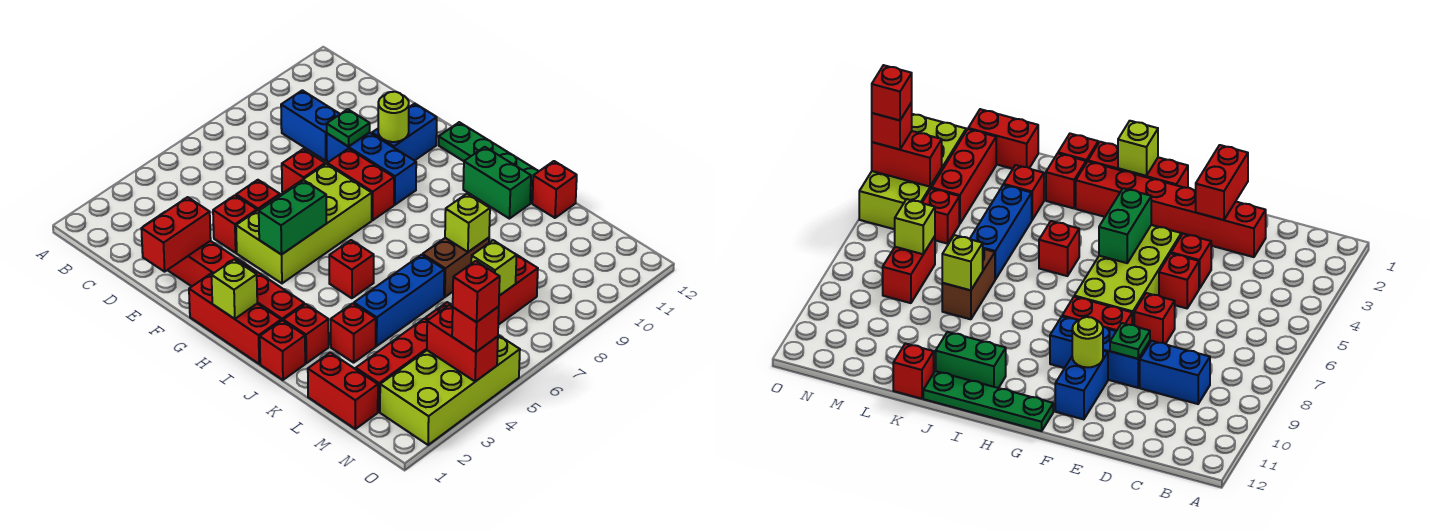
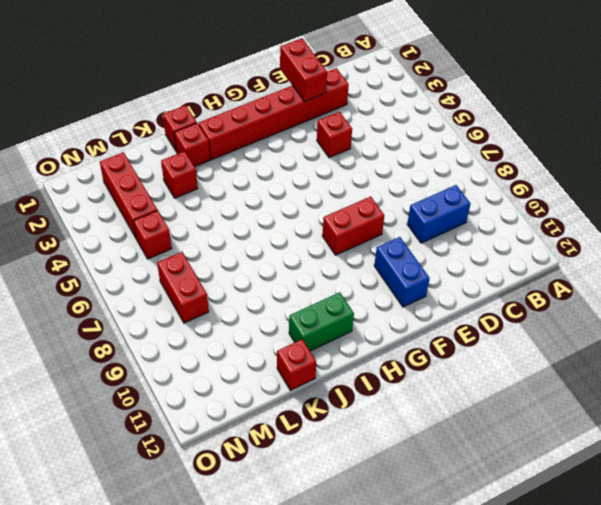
none -> red brick E5 level 1
none -> red brick E7 level 1
none -> blue brick E9:G9 level 1
none -> lime brick F4:G7 level 1

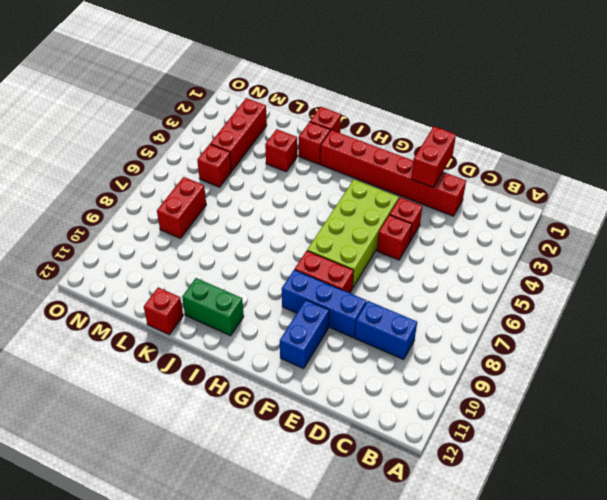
none -> red brick E7 level 1
none -> red brick G1:I1 level 1
none -> green plate G12:J12 level 1
none -> red brick I5 level 1

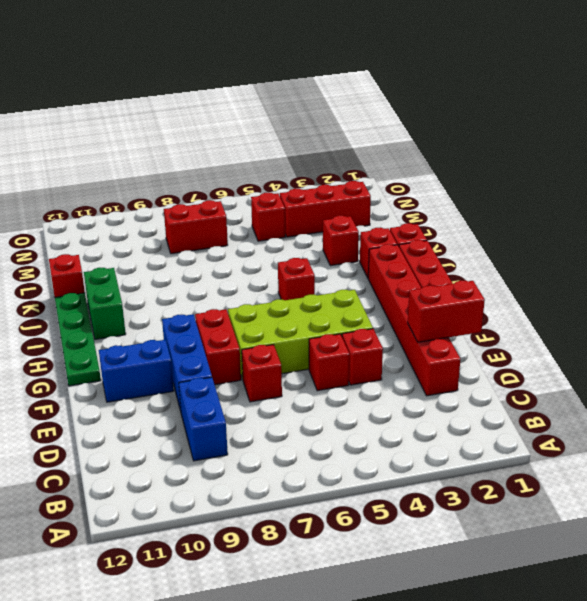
none -> blue brick K4:K6 level 1
none -> brown brick K7:K8 level 1
none -> red brick L1:M1 level 1
none -> lime brick N2:O5 level 1

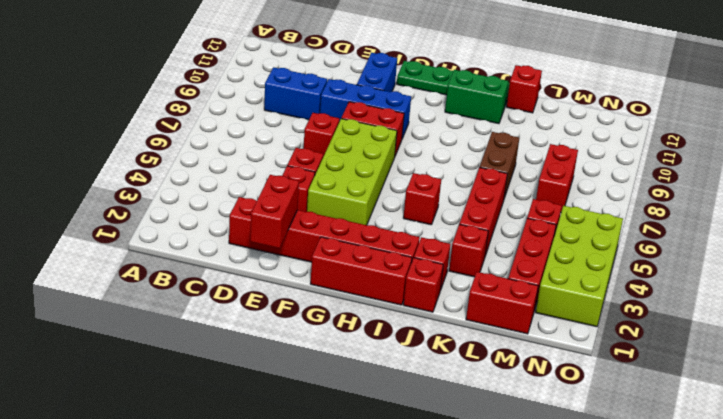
red brick K4:K6 level 1 -> blue brick K4:K6 level 1
none -> green plate E9 level 2
none -> lime round brick F10 level 2
none -> green brick G4:G5 level 2
none -> lime brick H1 level 2

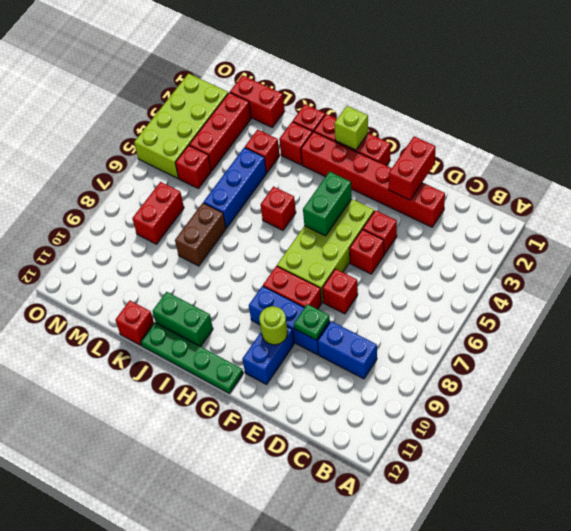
none -> lime brick K8 level 2
none -> lime brick M7 level 2
none -> red brick N4:O4 level 2
none -> red brick O4 level 3

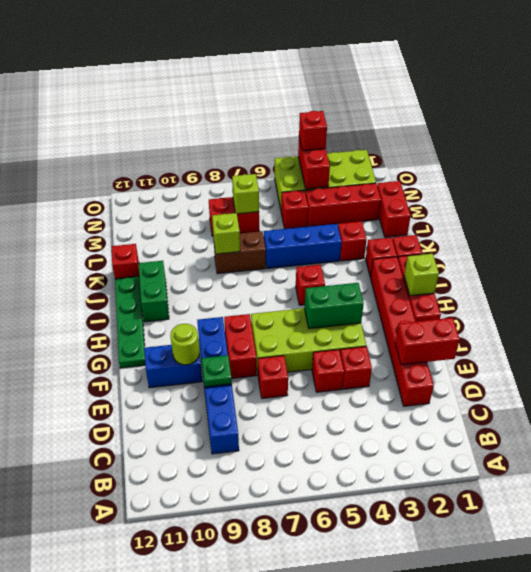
none -> red brick O4 level 4

